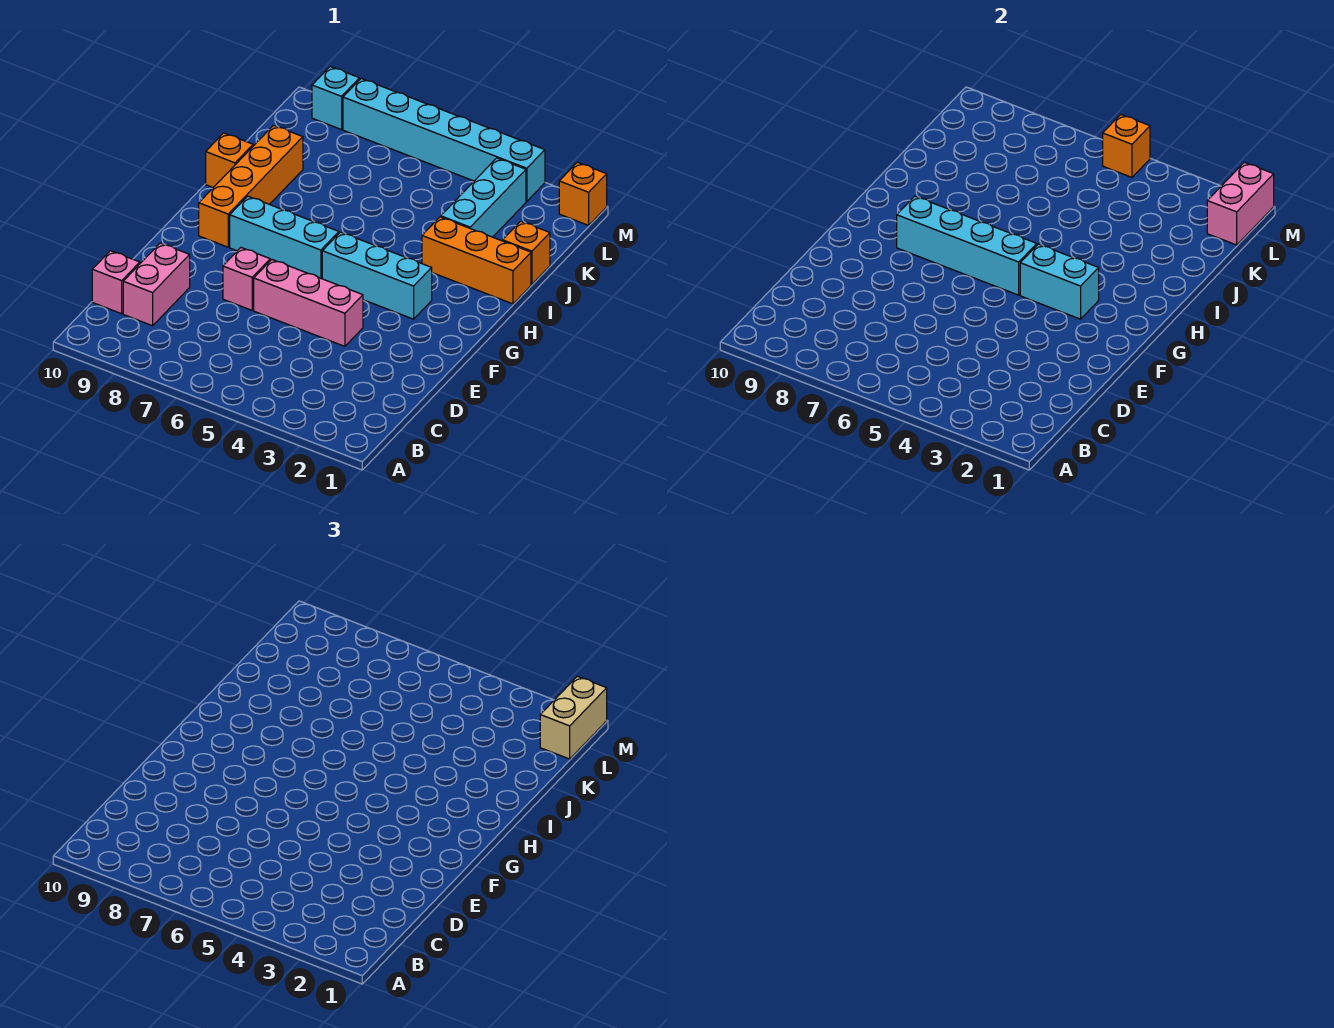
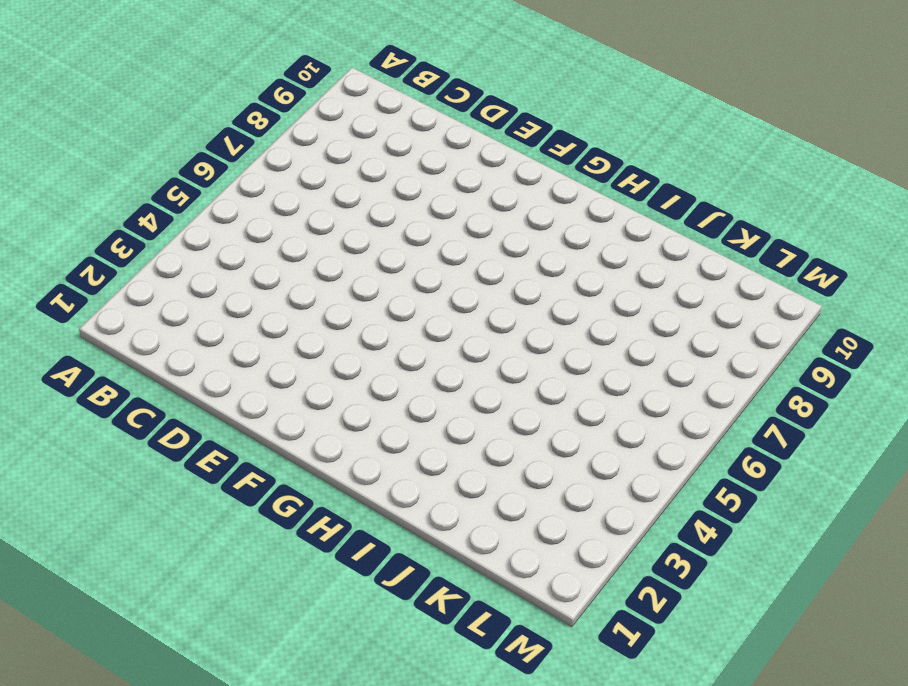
none -> pink brick C9:D9 level 1
none -> pink brick C10 level 1
none -> pink brick E4:E6 level 1

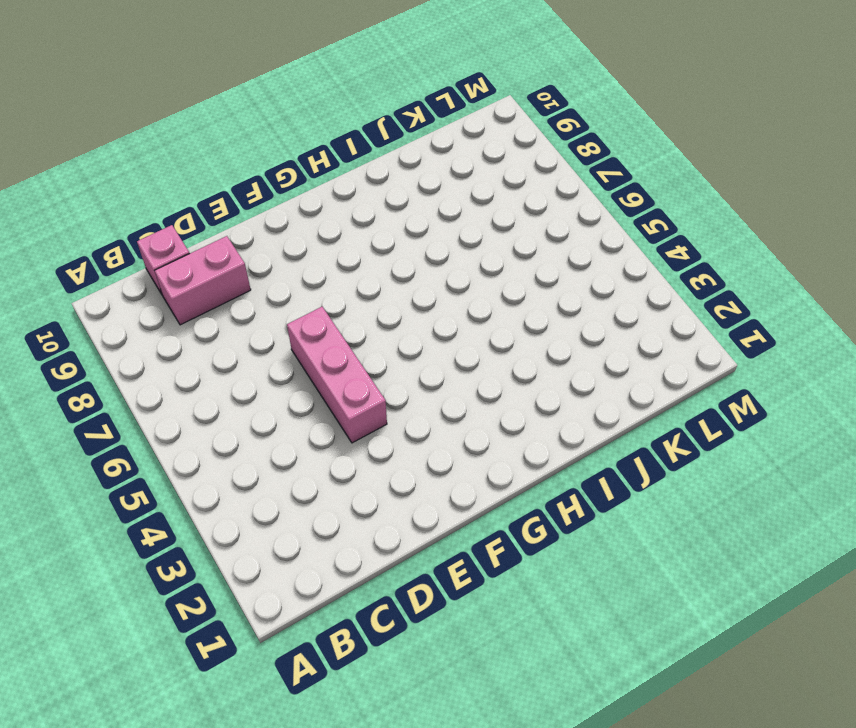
none -> pink brick E7 level 1
none -> cyan brick G3:G5 level 1
none -> cyan brick G6:G8 level 1

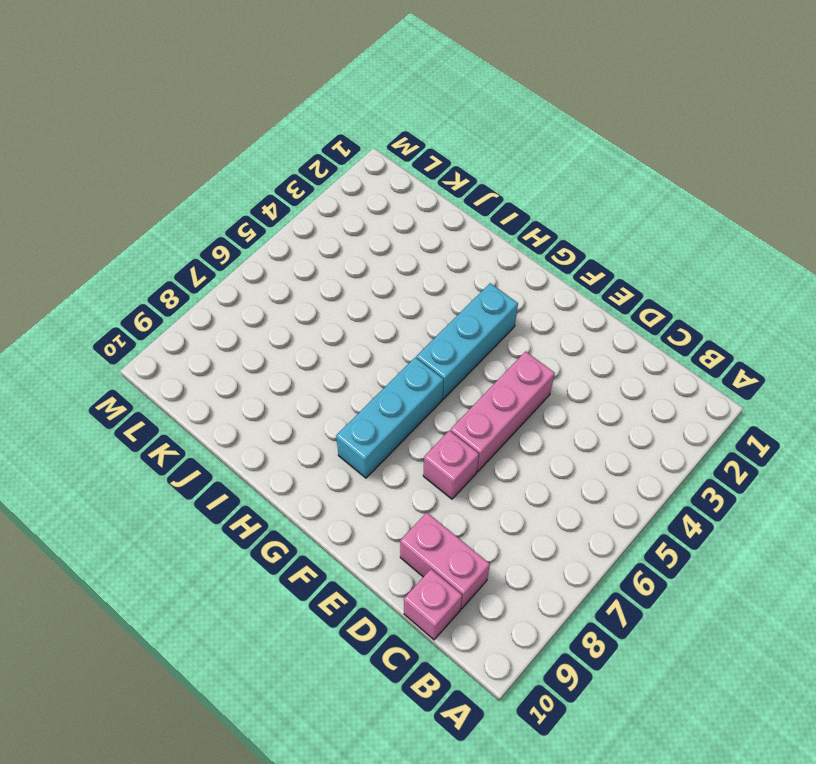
none -> orange brick G9:J9 level 1
none -> orange brick I1:I3 level 1
none -> orange brick I10 level 1

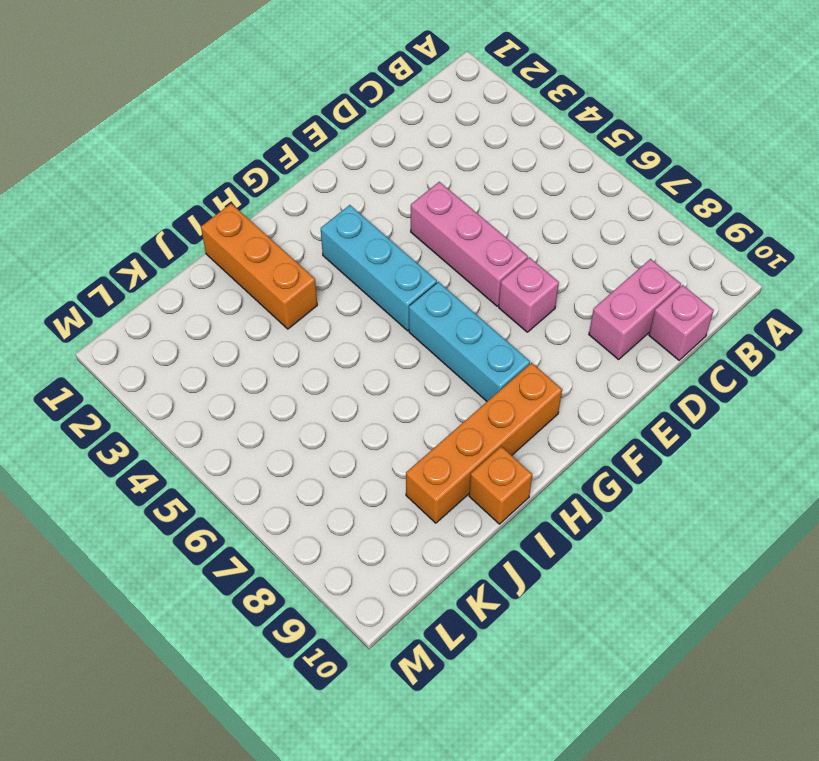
none -> orange brick J1 level 1
none -> cyan brick J3:L3 level 1
none -> orange brick M1 level 1

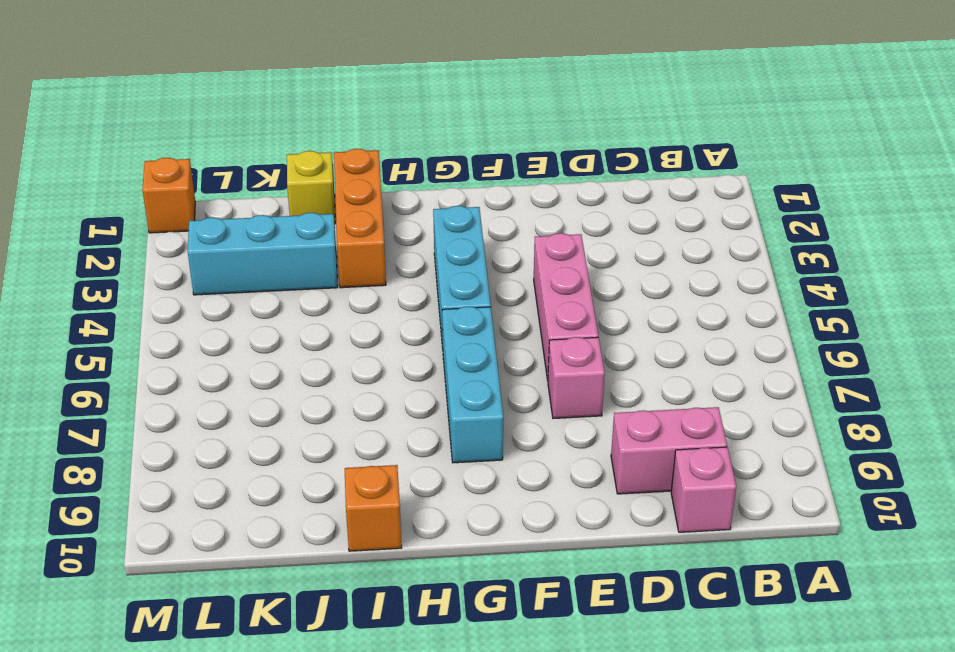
yellow brick J1 level 1 -> orange brick J1 level 1
none -> orange brick G9:J9 level 1
none -> cyan brick M3:M8 level 1
none -> cyan brick M9 level 1

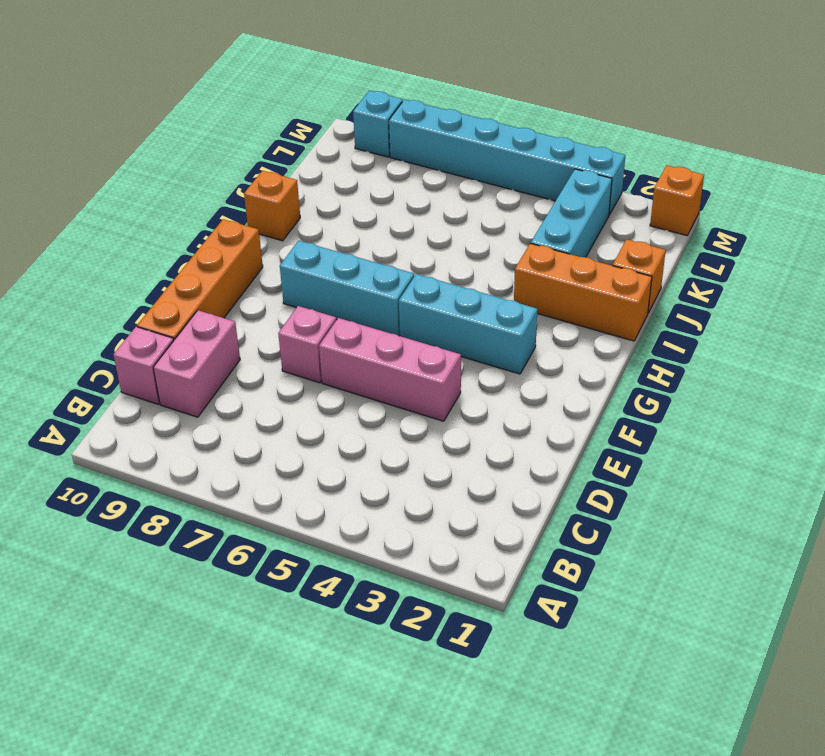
orange brick D10:G10 level 1 -> orange brick G9:J9 level 1
none -> cyan brick G3:G4 level 2
none -> cyan brick G5:G8 level 2
none -> pink brick L1:M1 level 2

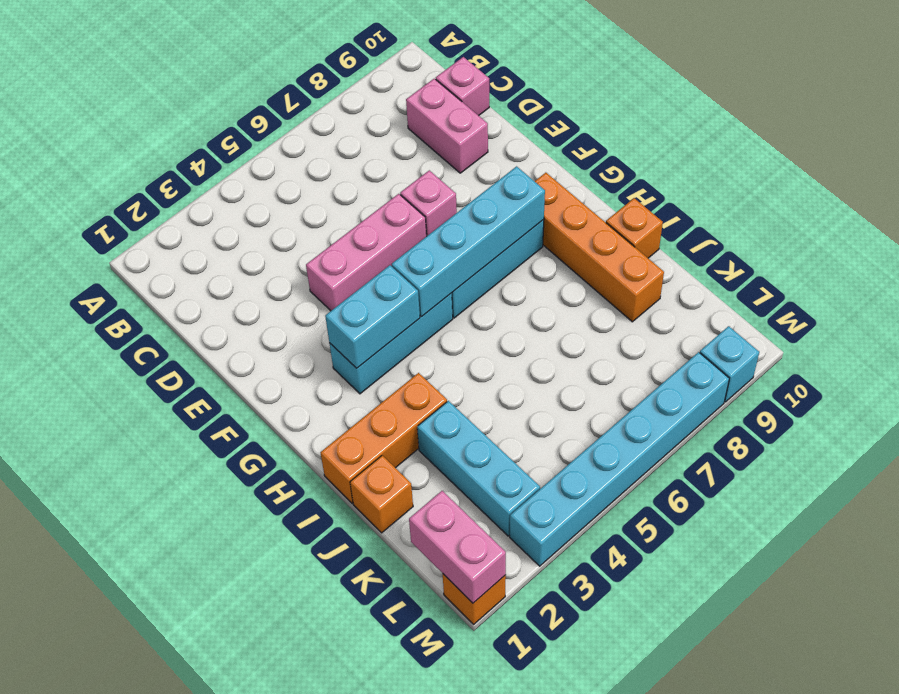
none -> orange brick M5 level 2
none -> tan brick L1:M1 level 3

